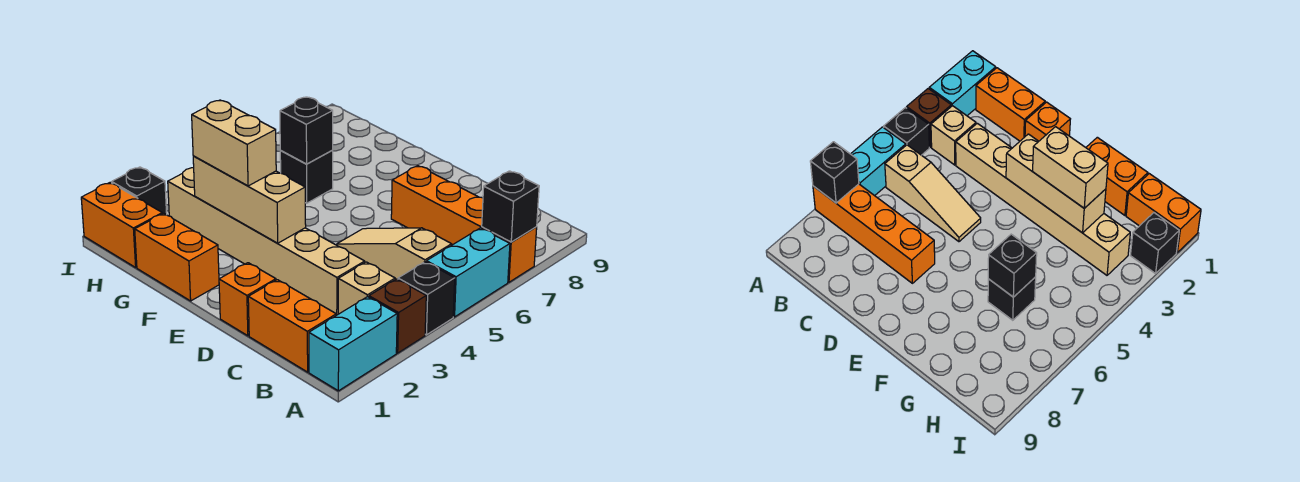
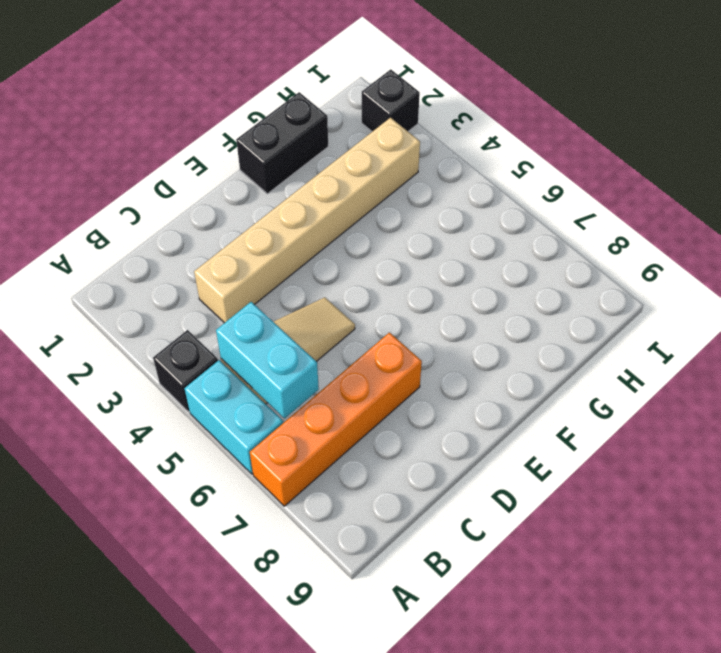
cyan brick B5:B6 level 2 -> cyan brick A1:A2 level 1
black brick F1:G1 level 1 -> orange brick F1:G1 level 1
none -> brown brick A3 level 1
none -> orange brick B1:C1 level 1
none -> tan brick B3 level 1

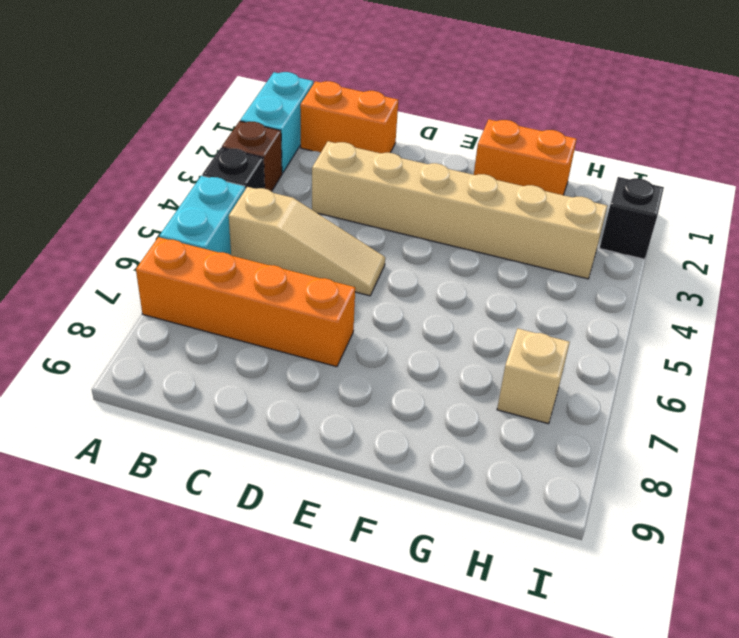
tan brick H7 level 1 -> tan brick B3 level 1
none -> orange brick D1 level 1
none -> black brick G6 level 1
none -> orange brick H1:I1 level 1

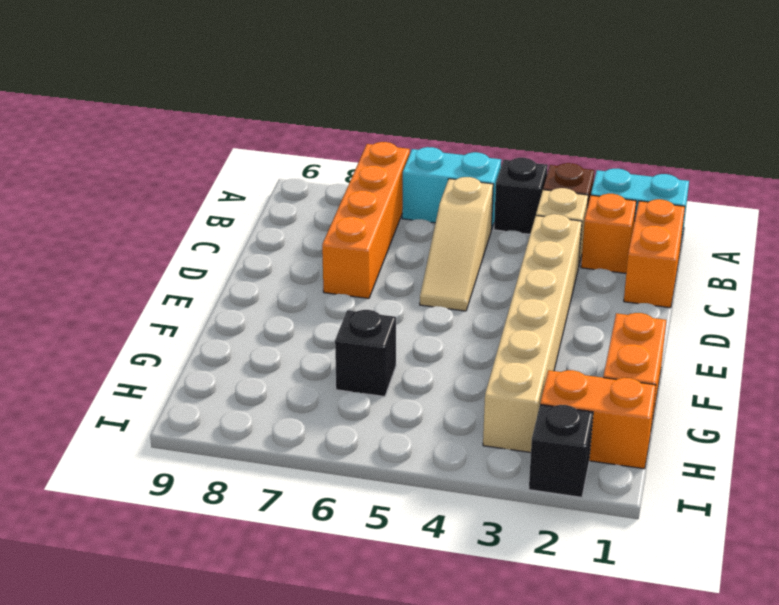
orange brick B2 level 1 -> orange brick D1 level 1
orange brick H1:H2 level 1 -> orange brick H1:I1 level 1
none -> black brick A7 level 2
none -> tan brick E3:G3 level 2
none -> black brick G6 level 2

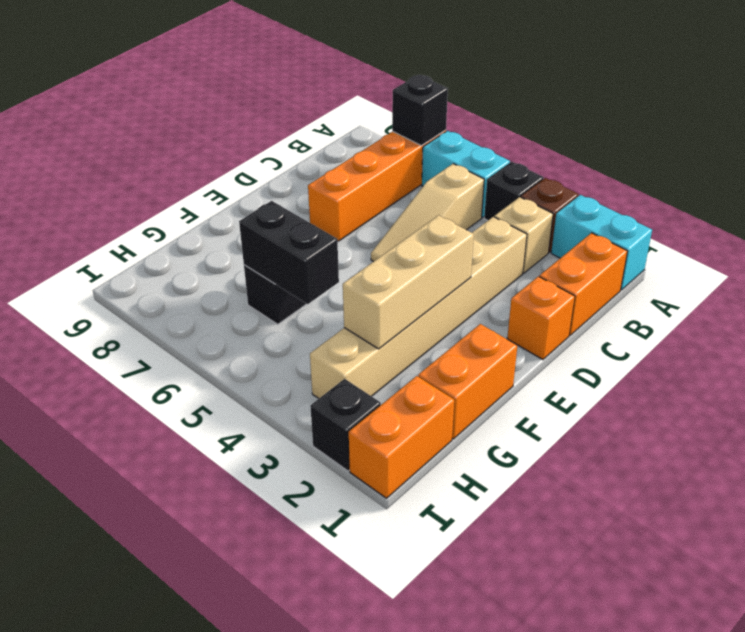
black brick G5:G6 level 2 -> black brick G6 level 2
none -> tan brick F3:G3 level 3

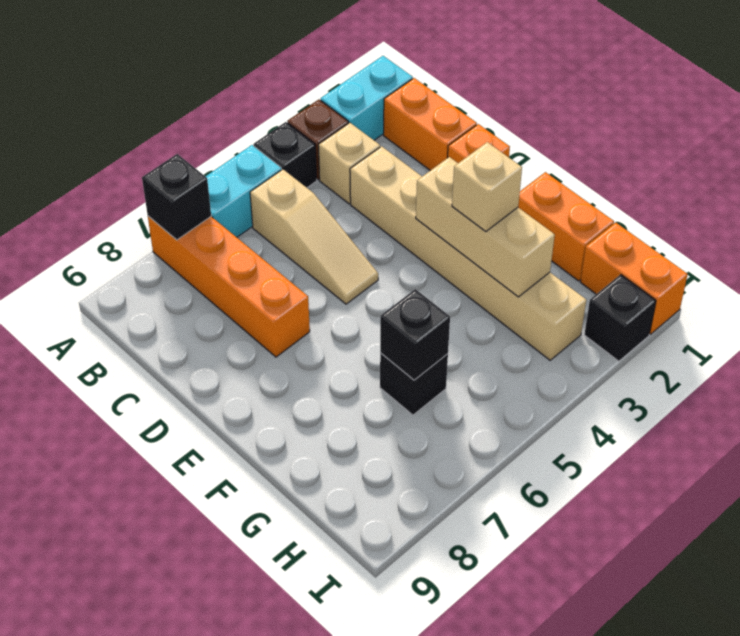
tan brick F3 level 3 -> tan brick F3:G3 level 3

